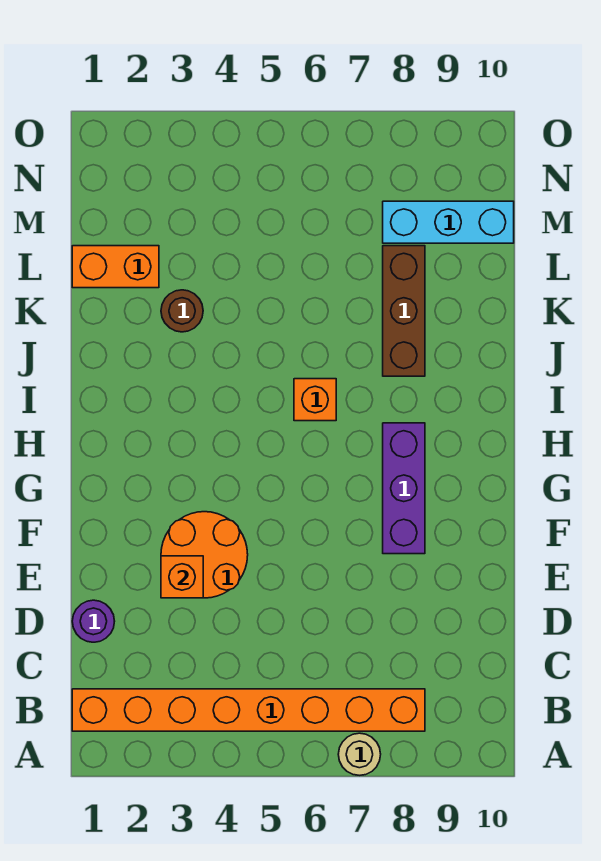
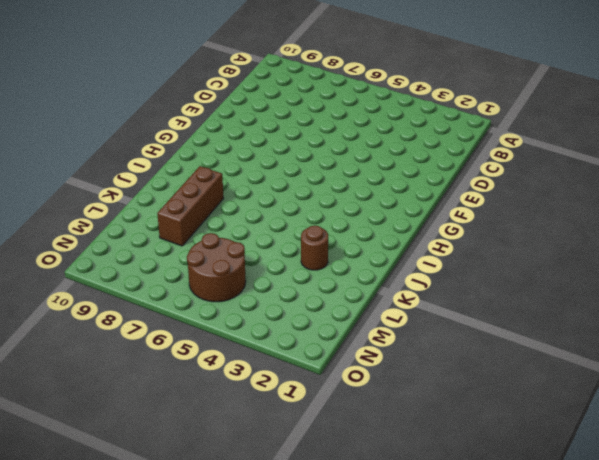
brown round brick M5:N6 level 1 -> none
none -> tan round brick A7 level 1
none -> orange brick B1:B8 level 1

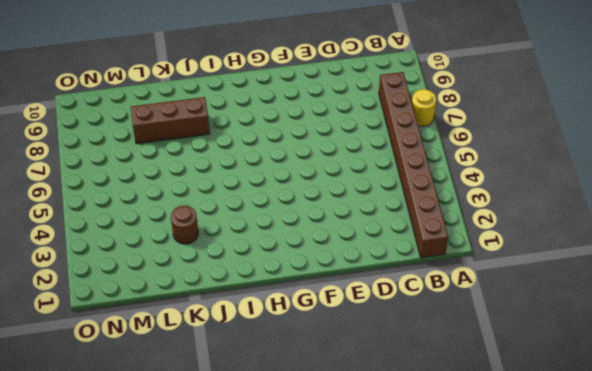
yellow round brick A7 level 1 -> tan round brick A7 level 1
brown brick B1:B8 level 1 -> orange brick B1:B8 level 1
none -> purple round brick D1 level 1
none -> orange round brick E3:F4 level 1

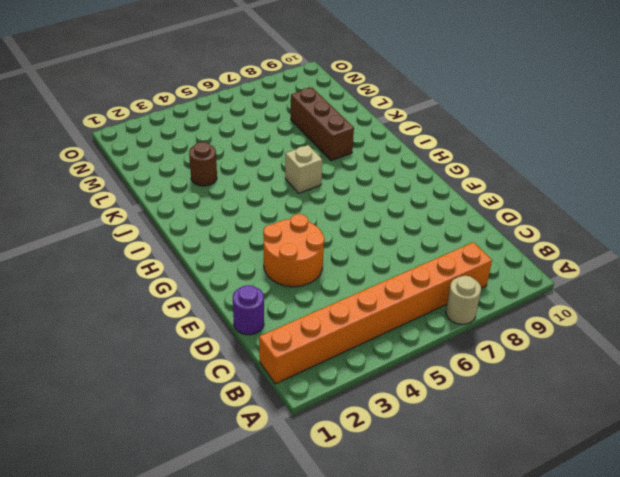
tan brick I6 level 1 -> orange brick I6 level 1
none -> purple brick F8:H8 level 1
none -> orange brick L1:L2 level 1

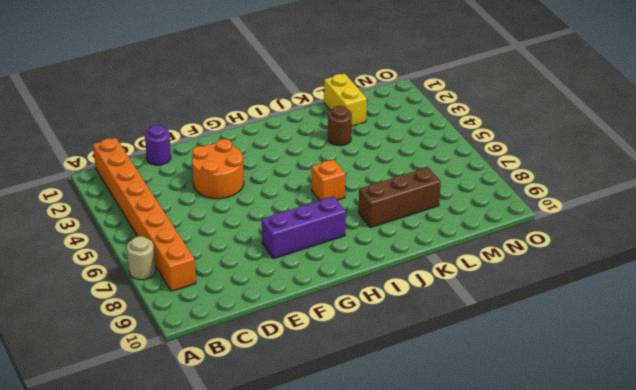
yellow brick L1:L2 level 1 -> orange brick L1:L2 level 1
none -> cyan brick M8:M10 level 1
none -> orange brick E3 level 2

